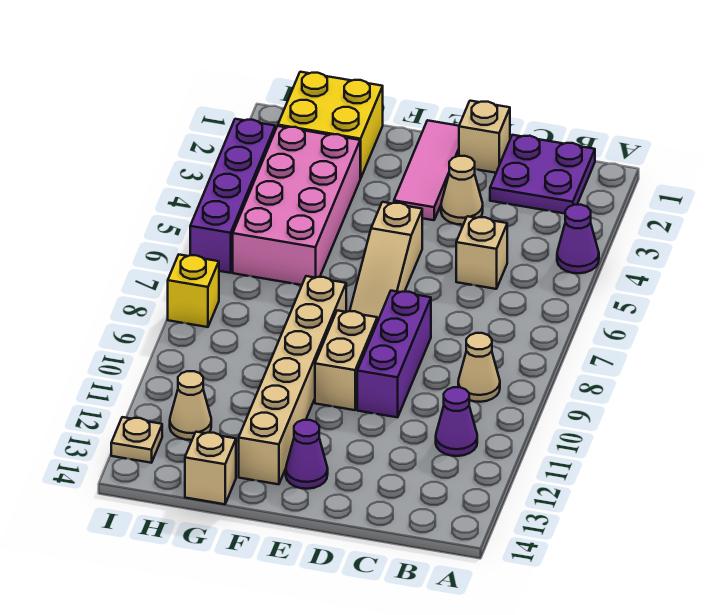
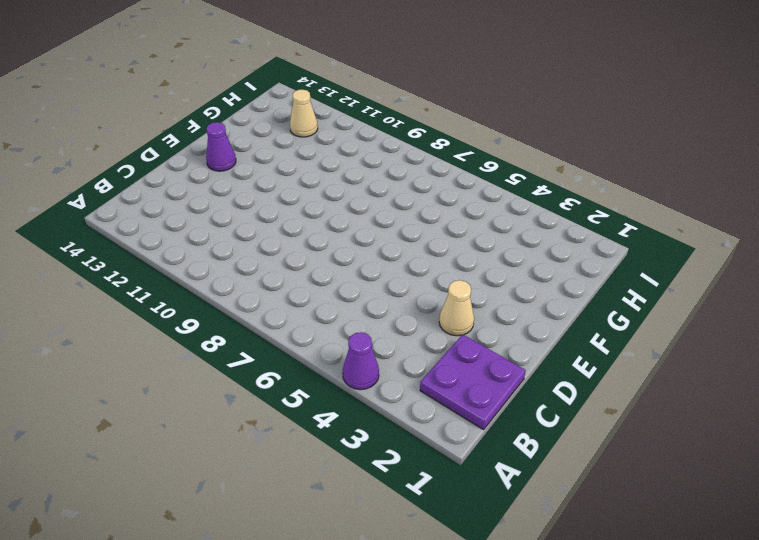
none -> tan cone B9 level 1
none -> purple cone B11 level 1
none -> tan brick C5 level 1

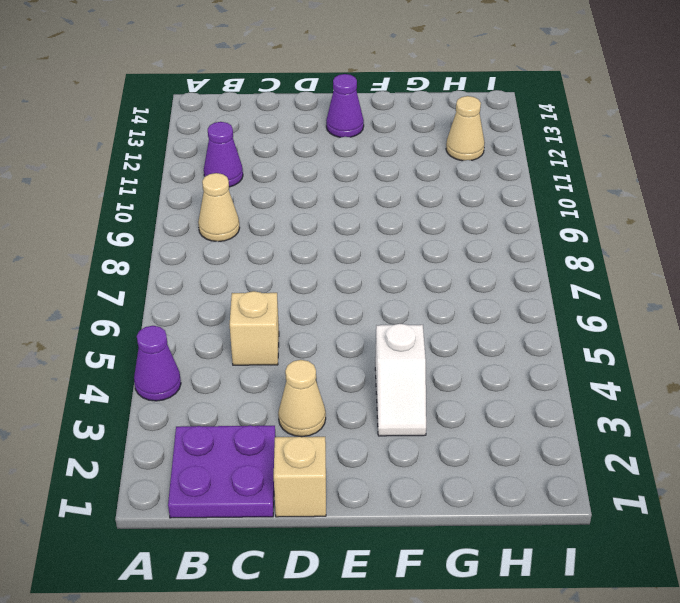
white slope F3:F4 level 1 top 4 -> none
none -> purple brick D8:D10 level 1
none -> pink tile E1:E3 level 1
none -> tan slope E5:E7 level 1 top 5

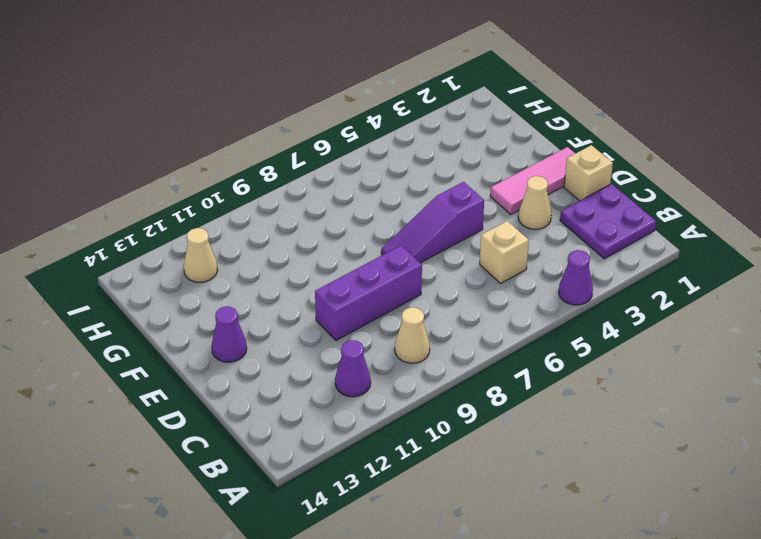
purple slope E5:E7 level 1 top 5 -> tan slope E5:E7 level 1 top 5
none -> tan brick E9:E10 level 1
none -> tan brick F8:F13 level 1
none -> yellow brick G1:H2 level 1

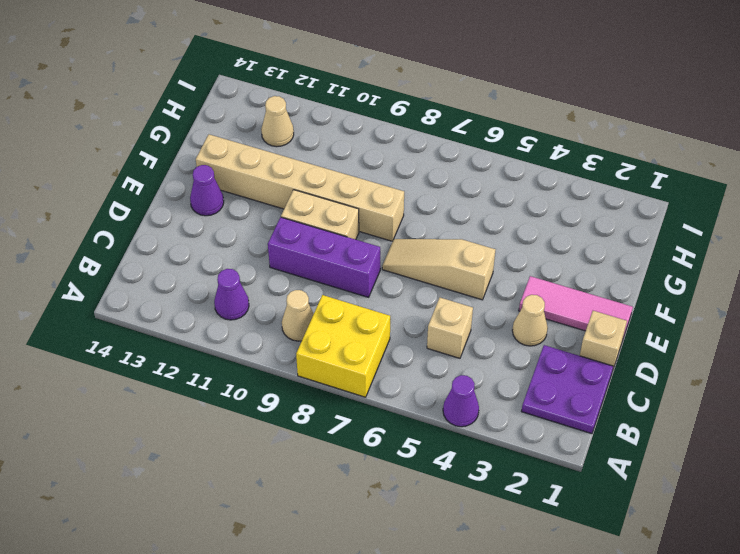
yellow brick A7:B8 level 1 -> yellow brick G1:H2 level 1
none -> pink brick G3:H6 level 1
none -> tan brick G14 level 1
none -> purple brick I3:I6 level 1

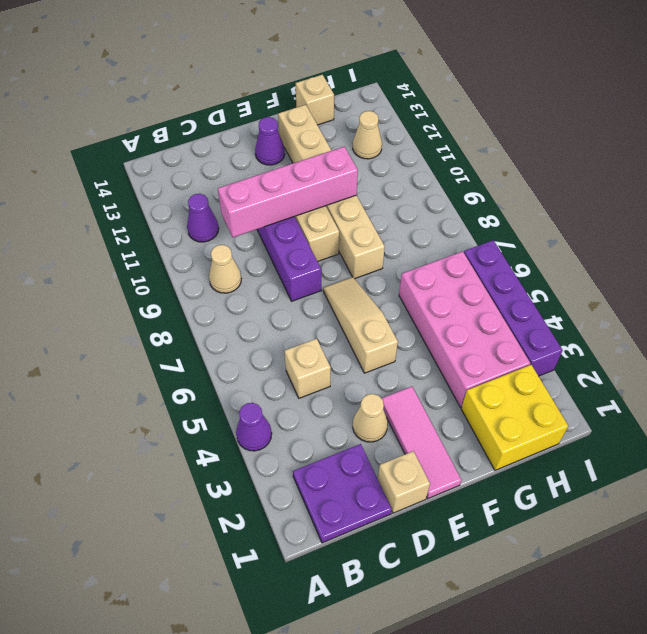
pink brick C10:F10 level 2 -> none
none -> yellow brick I8 level 1
none -> tan plate I13 level 1

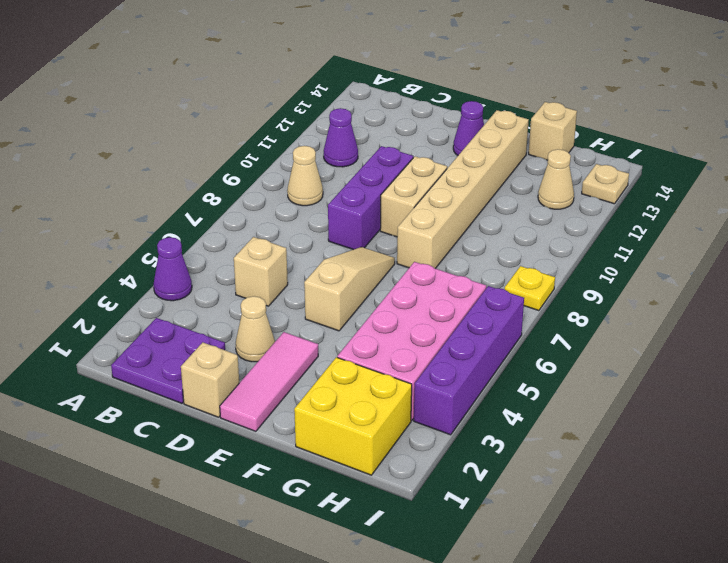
yellow plate I8 level 1 -> yellow brick I8 level 1

